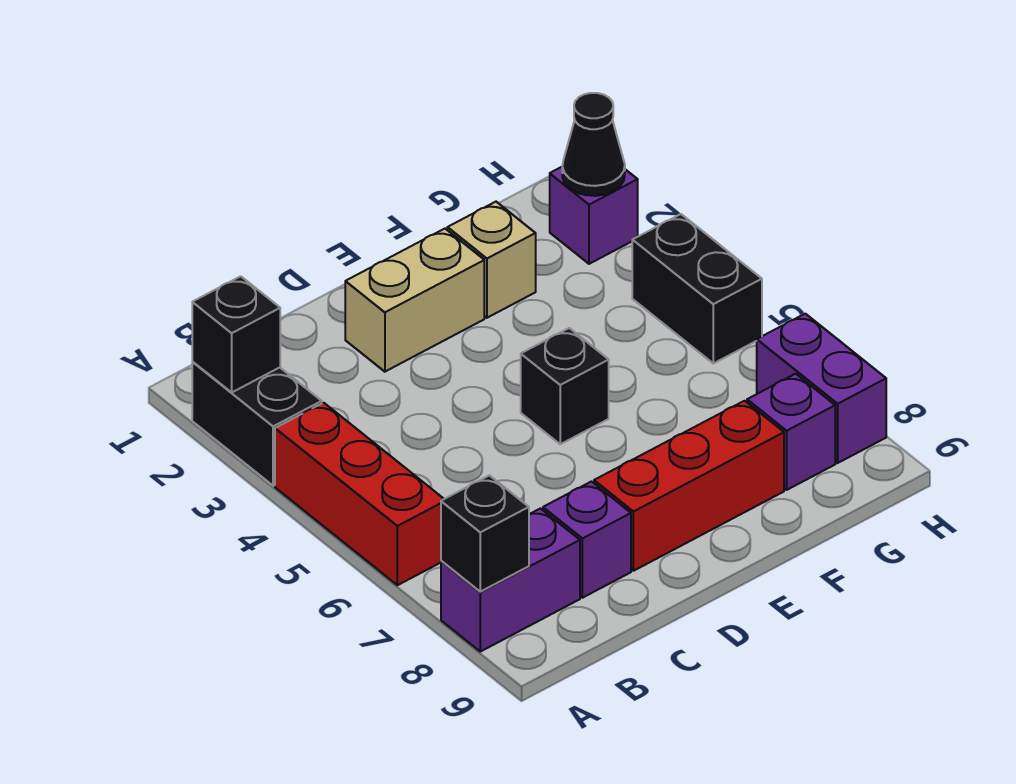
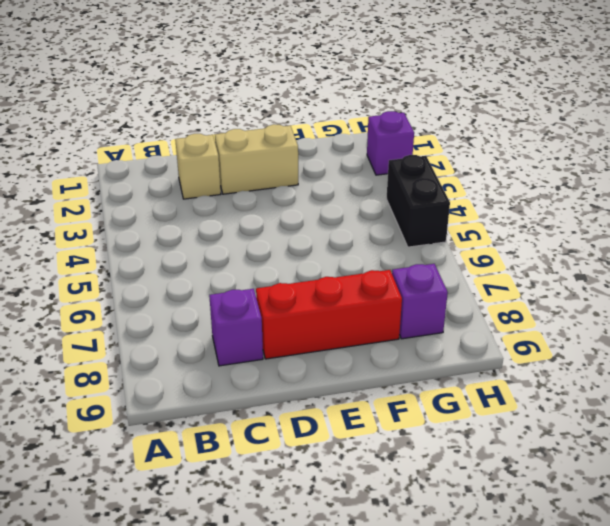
tan brick C2 level 1 -> tan brick F2 level 1
none -> black brick A2:A3 level 1
none -> red brick A4:A6 level 1
none -> purple brick A8:B8 level 1

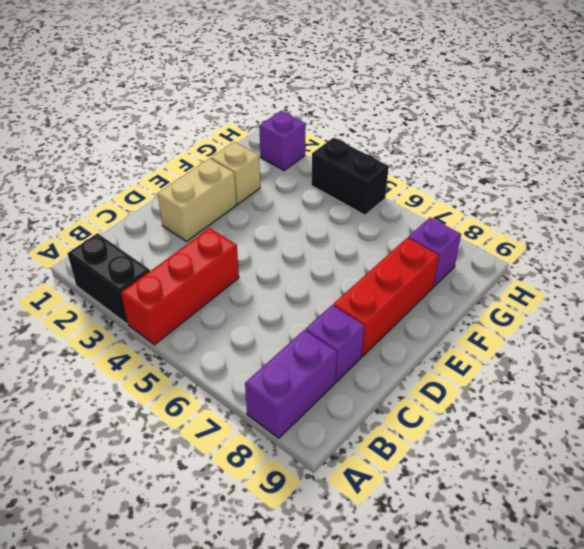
red brick A4:C4 level 1 -> red brick A4:A6 level 1
none -> black brick E5 level 1
none -> purple brick H7:H8 level 1
none -> black brick A2 level 2

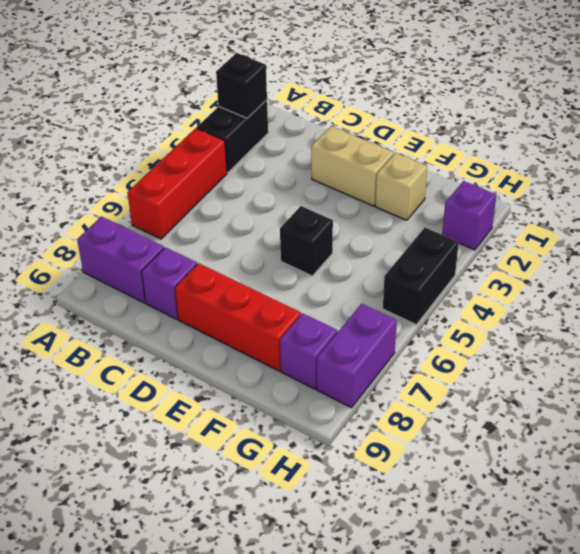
none -> black brick A8 level 2
none -> black cone H2 level 2

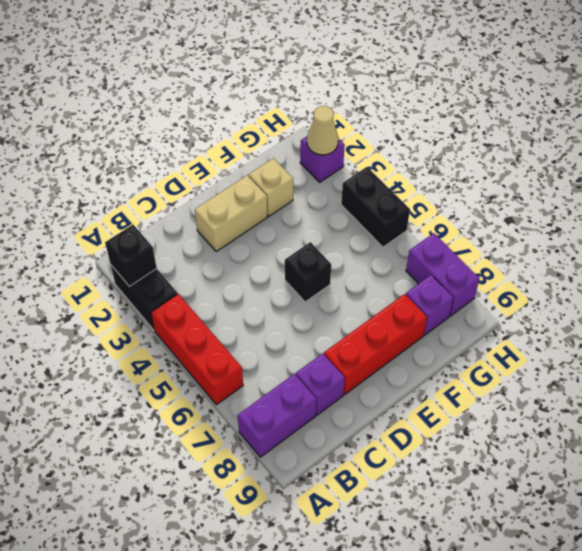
tan cone H2 level 2 -> black cone H2 level 2
none -> black brick A8 level 2

